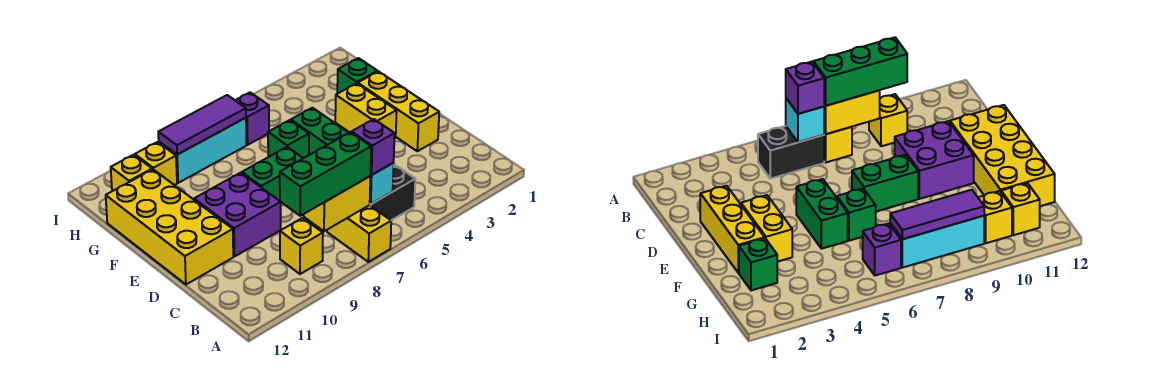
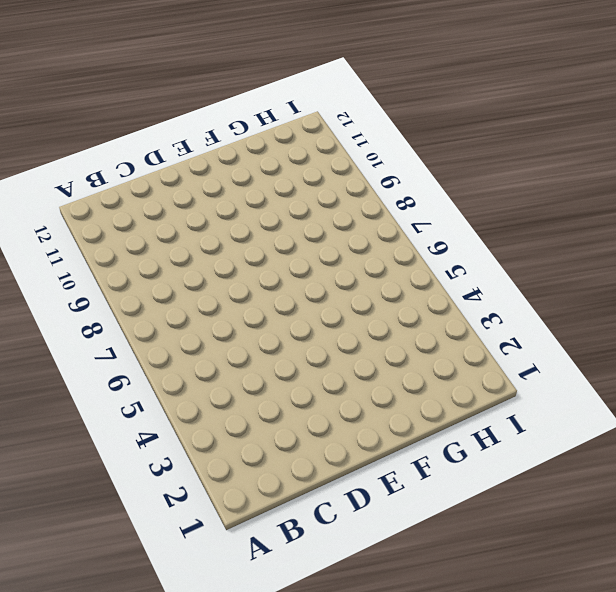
none -> yellow brick A7:B7 level 1
none -> black brick B5:B6 level 1
none -> yellow brick B9 level 1

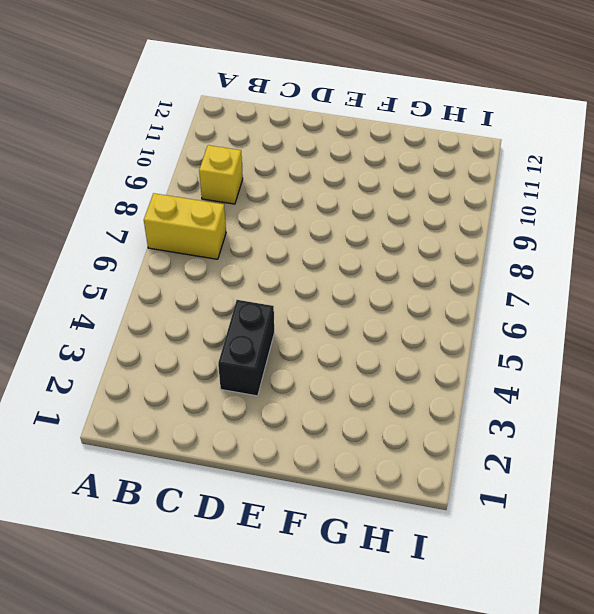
black brick D3:D4 level 1 -> black brick B5:B6 level 1
none -> yellow brick D2:F2 level 1
none -> purple brick D9:E10 level 1
none -> yellow brick D11:G12 level 1

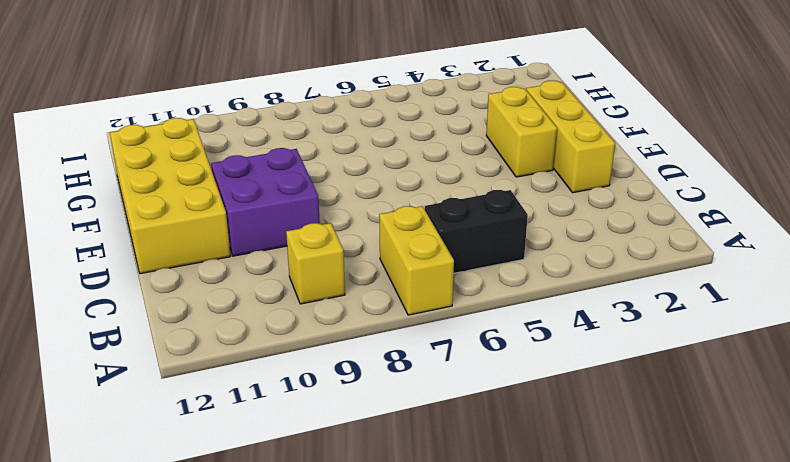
none -> green brick E5:F5 level 1
none -> green brick E7:E8 level 1
none -> green brick F6 level 1

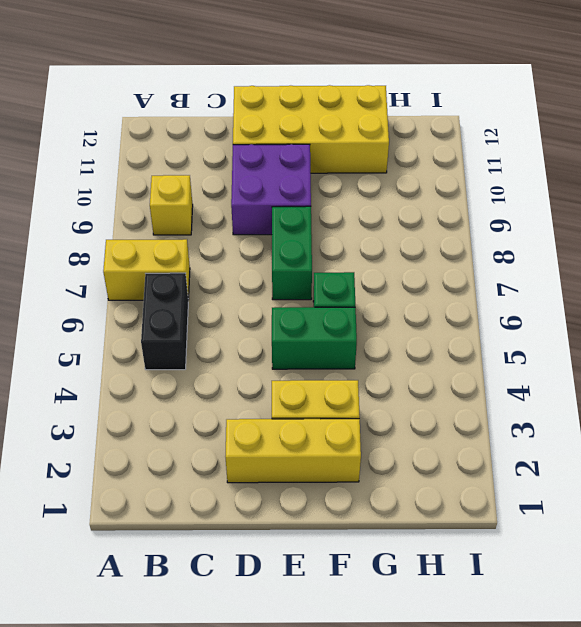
none -> green brick G2 level 1
none -> purple brick H6 level 1
none -> cyan brick H7:H9 level 1

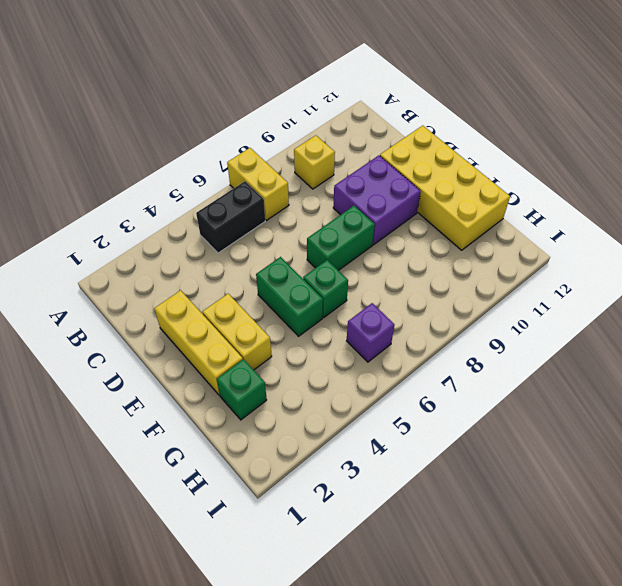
none -> cyan brick H7:H9 level 1
none -> yellow brick H10 level 1
none -> yellow brick H11 level 1

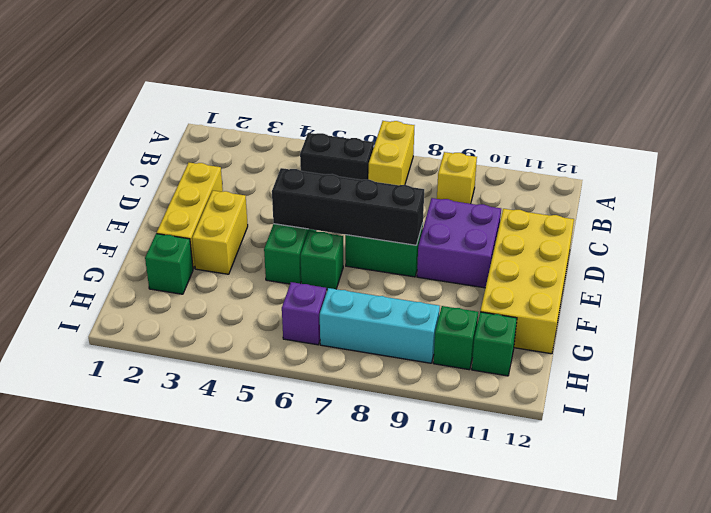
black brick E5:E8 level 2 -> none
green brick H10 level 1 -> yellow brick H10 level 1
green brick H11 level 1 -> yellow brick H11 level 1
none -> cyan brick B6 level 2
none -> yellow brick B7:B8 level 2
none -> purple tile H7:H9 level 2

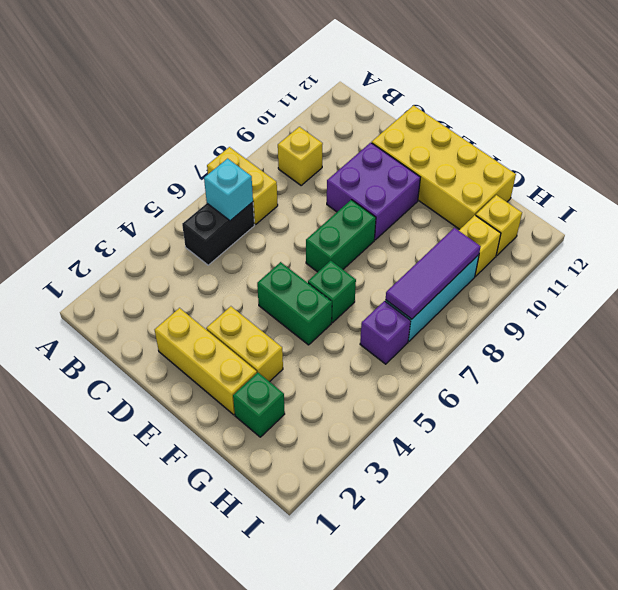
none -> yellow brick B7:B8 level 2
none -> purple brick B6 level 3
none -> green brick B7:B9 level 3

